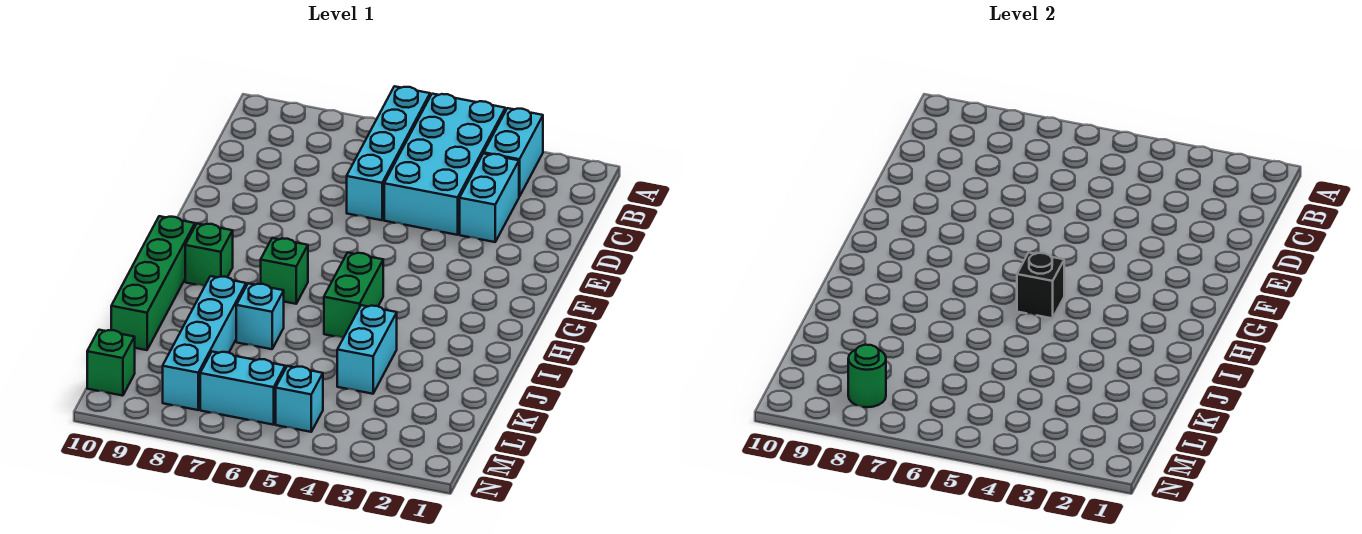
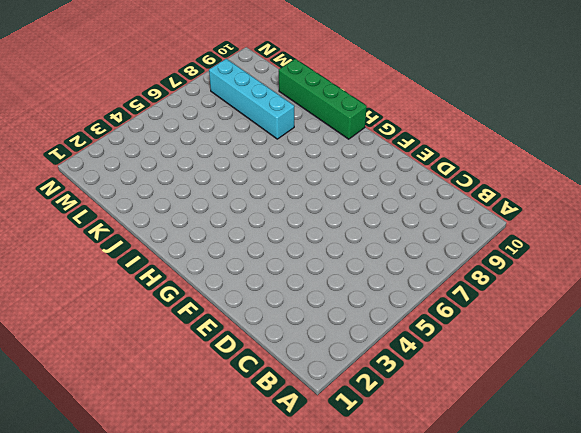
none -> cyan brick A3:B3 level 1
none -> cyan brick A4:D5 level 1
none -> cyan brick A6:D6 level 1

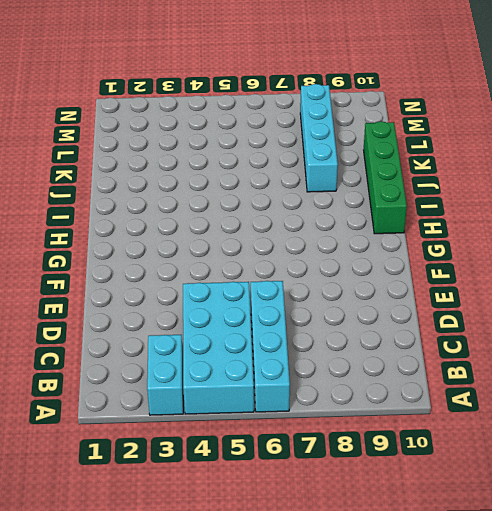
none -> cyan brick C3:D3 level 1
none -> green brick H5:I5 level 1
none -> green brick H7 level 1

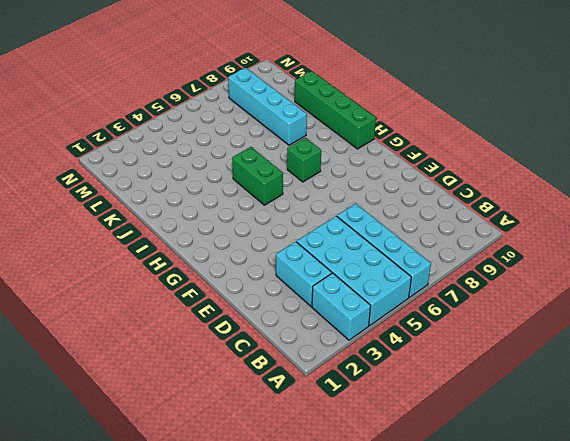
none -> green brick H9 level 1
none -> cyan brick J4:K4 level 1
none -> cyan brick J7 level 1

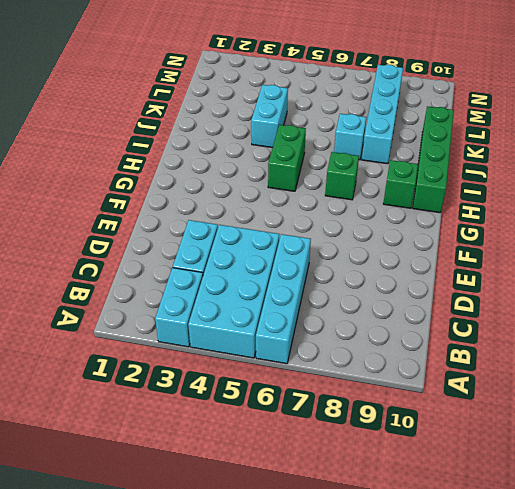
none -> cyan brick M5 level 1
none -> cyan brick M6:M7 level 1
none -> green brick M10 level 1

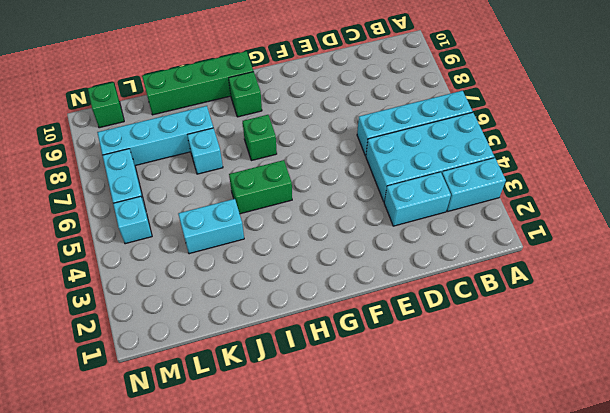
none -> black brick H5 level 2
none -> green round brick M8 level 2

